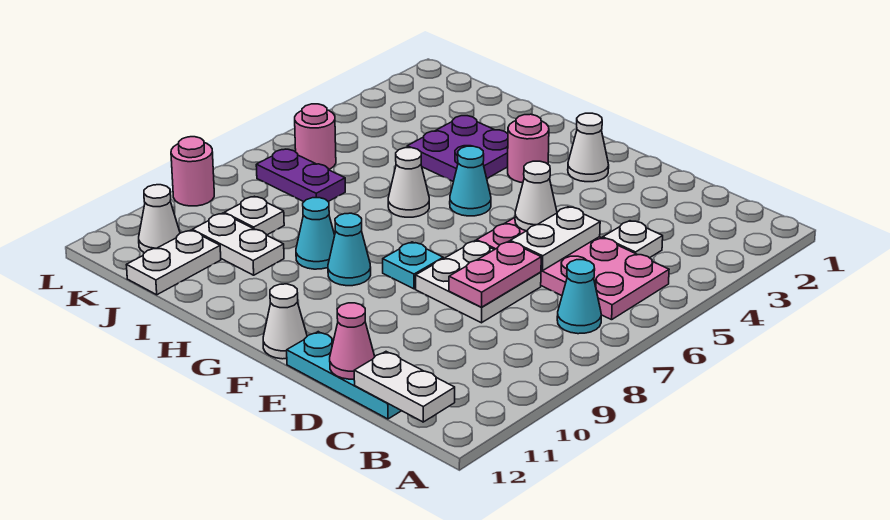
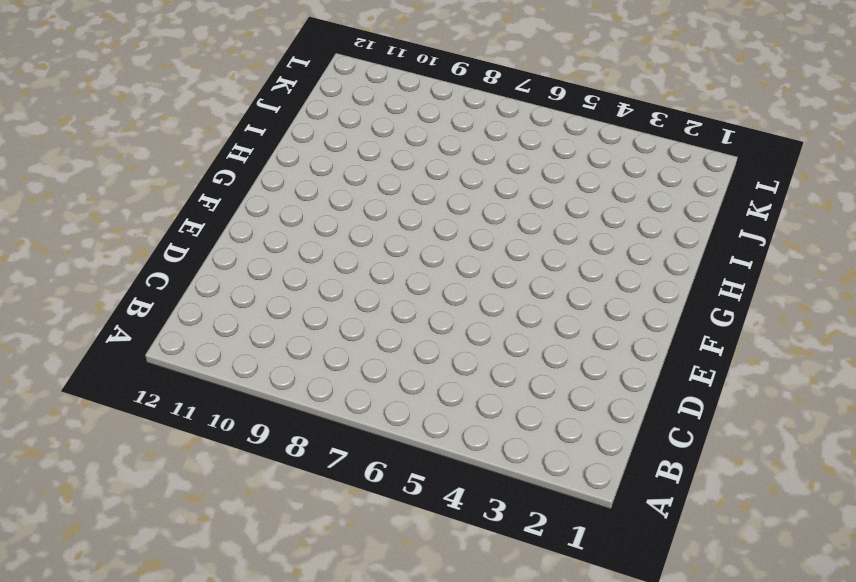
none -> pink plate B5:E6 level 1
none -> cyan cone B7 level 1
none -> white plate C4 level 1

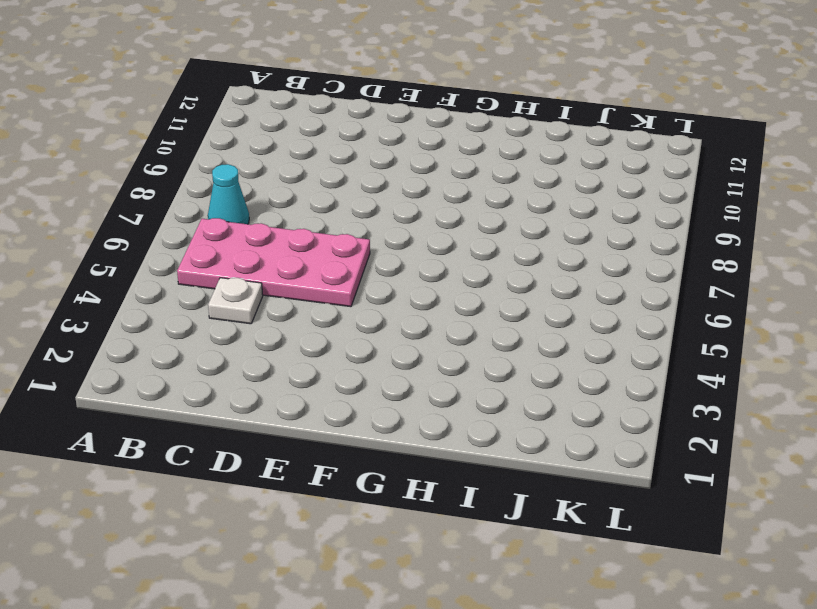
none -> cyan plate C12:E12 level 1
none -> white plate D7:E8 level 1
none -> white cone F2 level 1

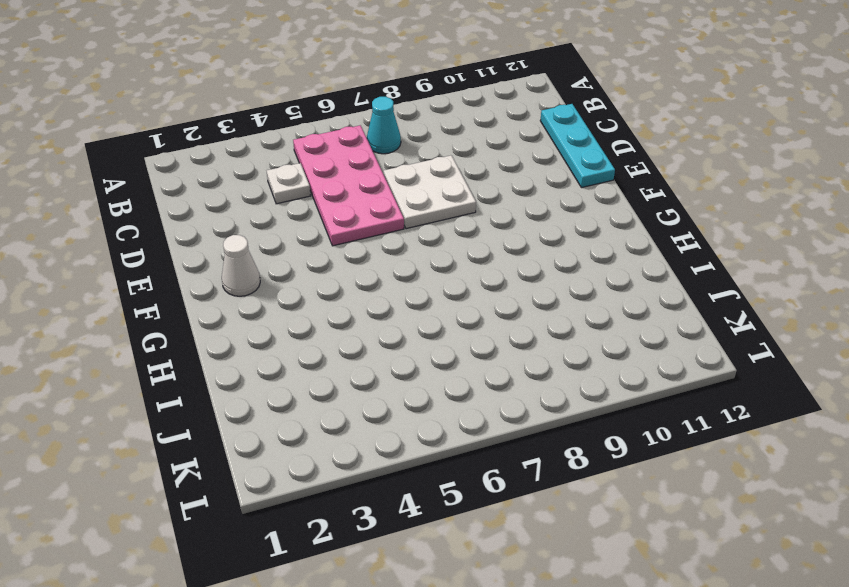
none -> cyan plate F8 level 1
none -> white cone F12 level 1
none -> pink round brick G3 level 1

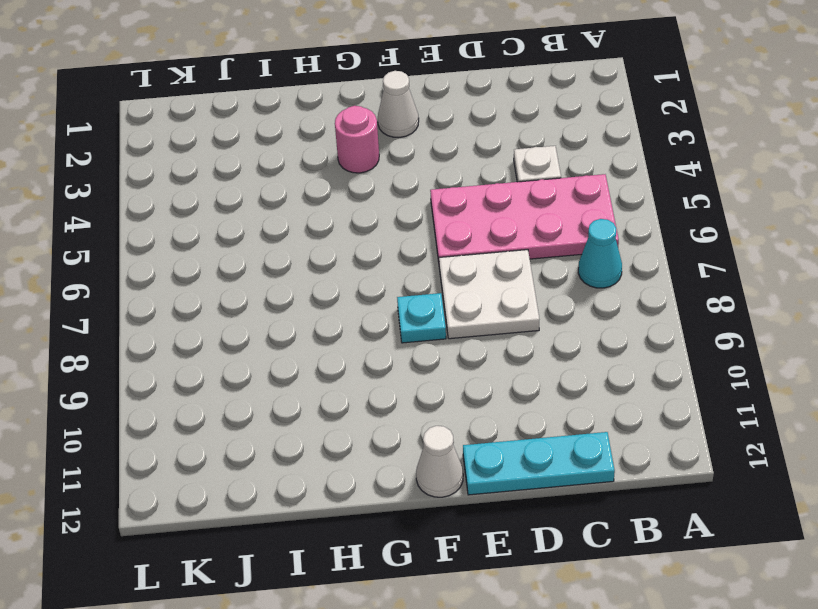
none -> cyan cone G5 level 1
none -> cyan cone G9 level 1
none -> purple plate H3:I4 level 1

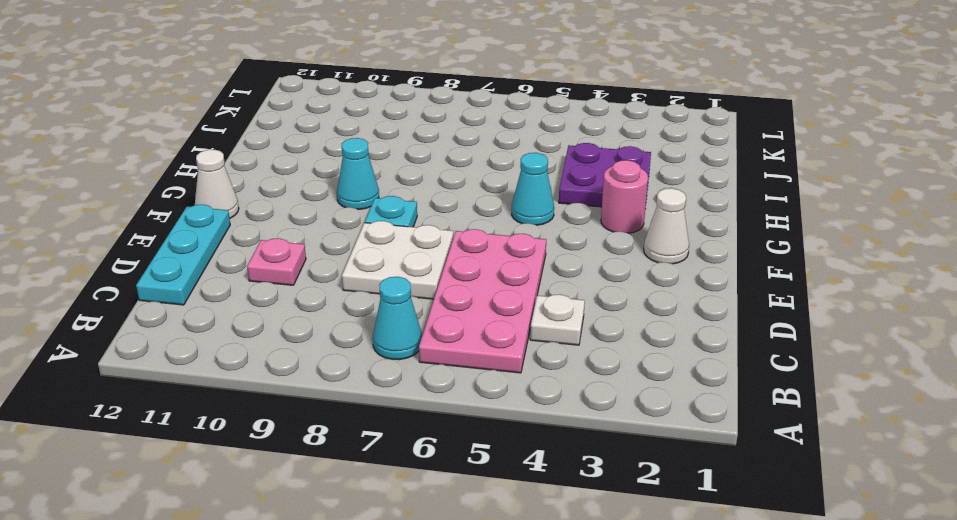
pink plate D10 level 1 -> none
none -> white cone H6 level 1
none -> cyan cone H9 level 1
none -> white plate I10:J10 level 1

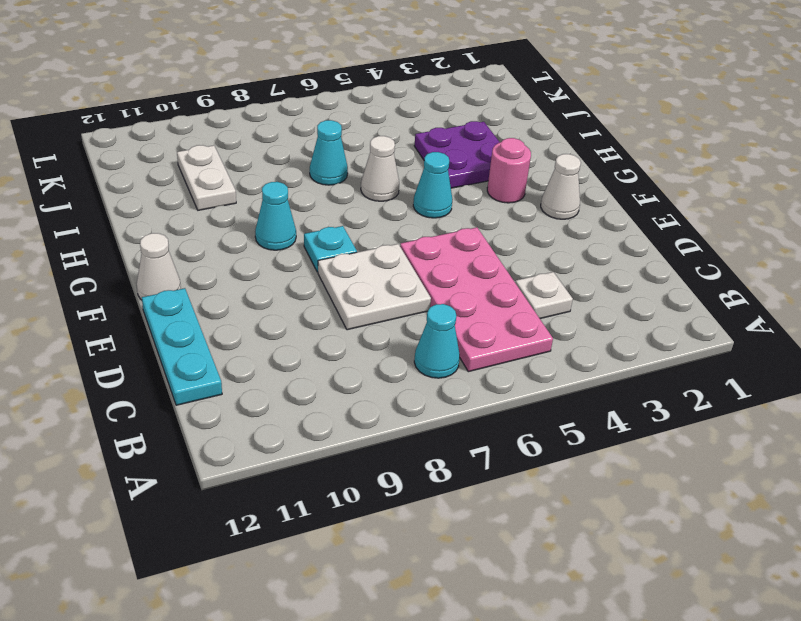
cyan cone I7 level 1 -> cyan cone H9 level 1
none -> purple plate J7:K7 level 1
none -> white plate J9 level 1
none -> white plate J11:J12 level 1

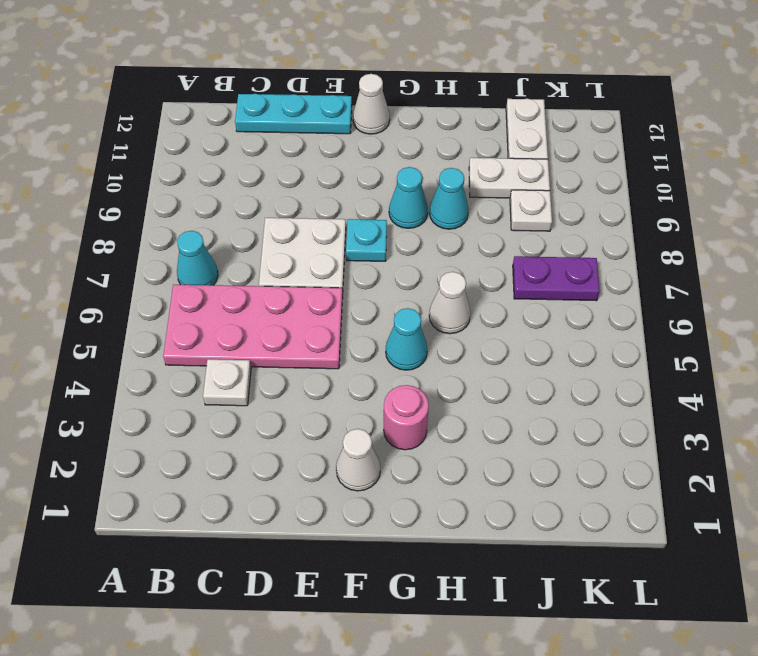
none -> purple plate H3:I4 level 1
none -> pink round brick K6 level 1
none -> white cone K11 level 1

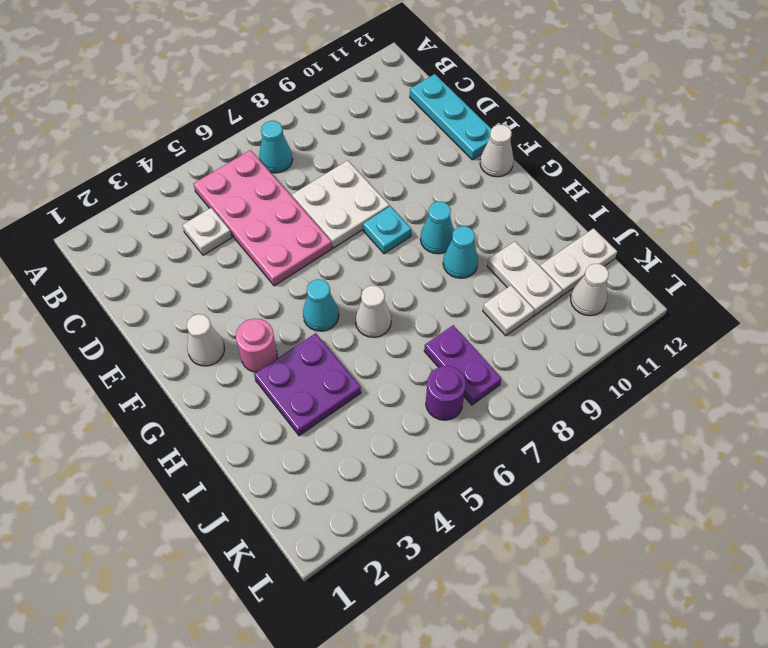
purple round brick K6 level 1 -> pink round brick K6 level 1
none -> pink round brick L9 level 1
none -> white plate B12:C12 level 2
none -> white plate D5:D6 level 2

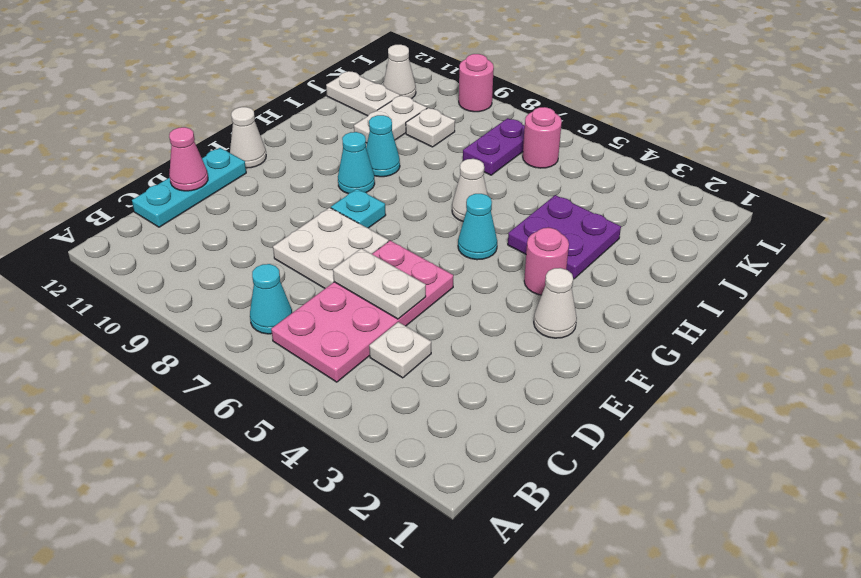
none -> white plate B12:C12 level 2
none -> pink plate D7:D8 level 2
none -> white cone E5 level 2

